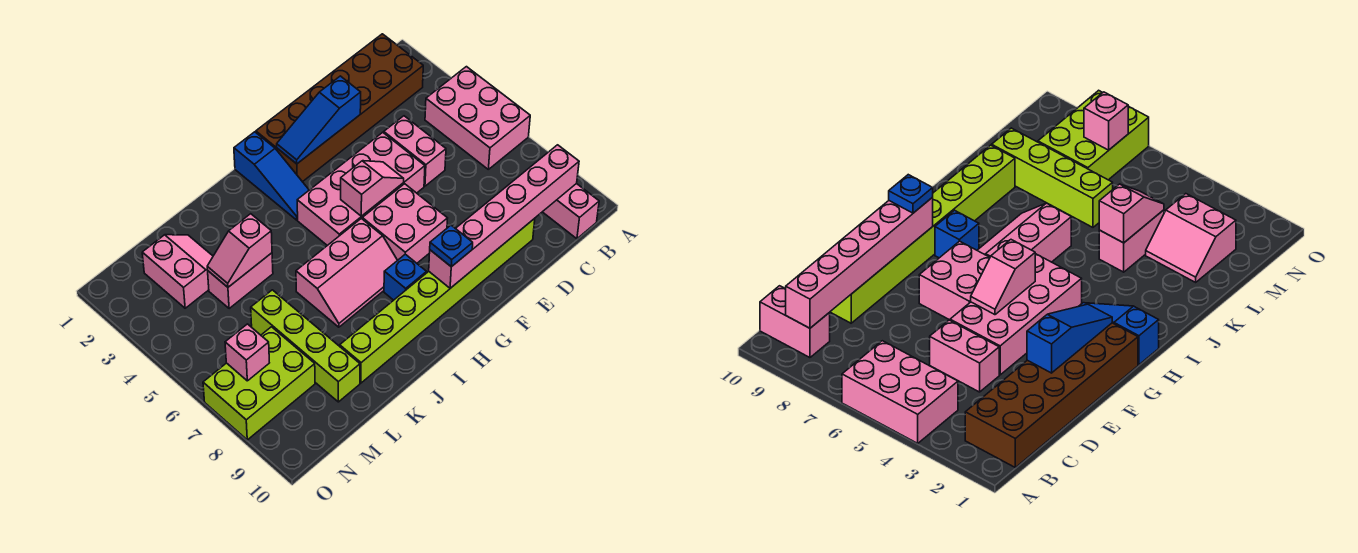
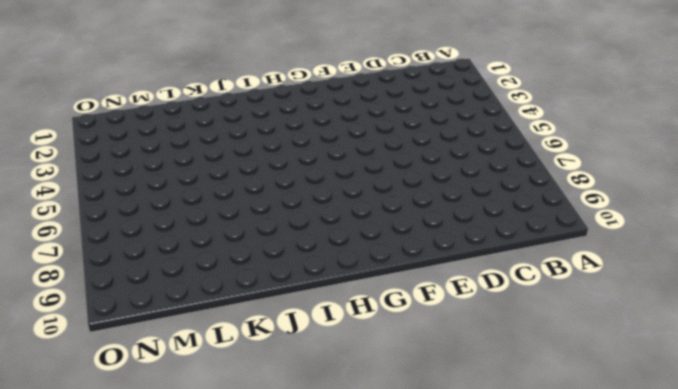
none -> pink brick A4:B6 level 1
none -> brown brick B1:G2 level 1
none -> pink brick B9:B10 level 1

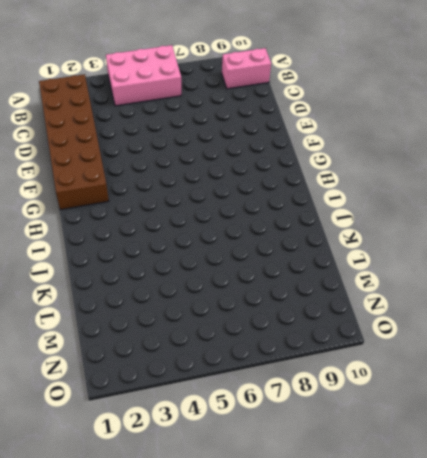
none -> pink brick D4:D5 level 1
none -> lime brick D9:K9 level 1
none -> pink brick E4:H5 level 1

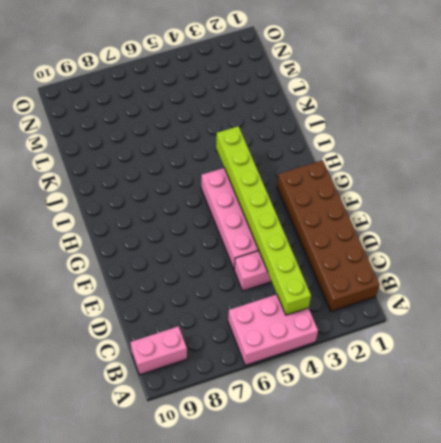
lime brick B4:I4 level 2 -> lime brick D9:K9 level 1
none -> pink brick F6:G7 level 1
none -> blue slope H1:H3 level 1 top 1
none -> pink slope H6:J7 level 1 top 6

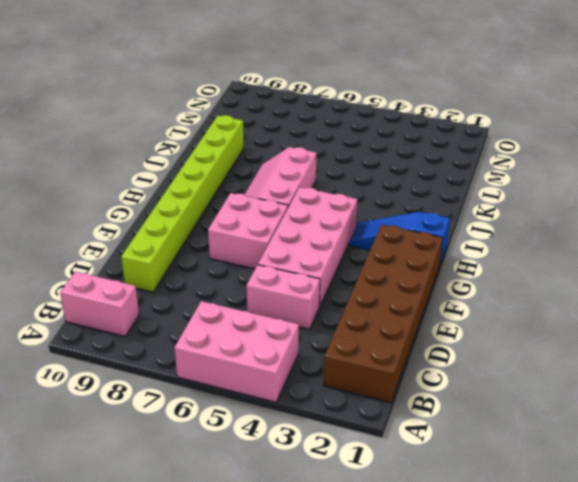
none -> blue brick H8 level 1
none -> pink brick K4:L4 level 1
none -> pink slope L2:M3 level 1 top M

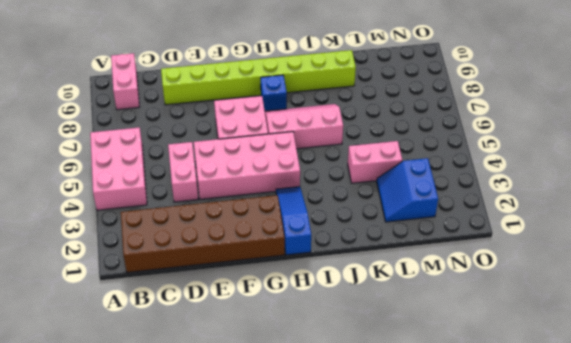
blue slope L2:M3 level 1 top M -> pink slope L2:M3 level 1 top M
none -> lime brick L6:L9 level 1
none -> lime brick M7:O8 level 1
none -> pink brick B9:G9 level 2

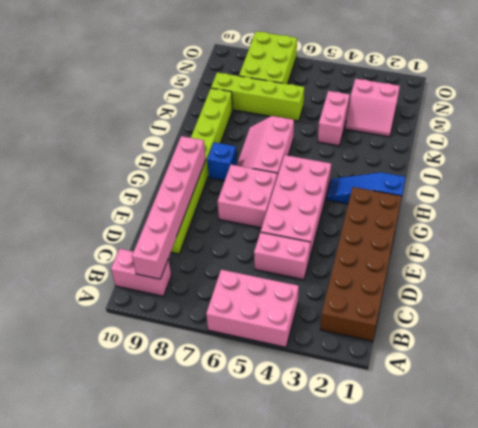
none -> blue slope E2:G2 level 2 top E
none -> pink slope F5:G5 level 2 top G
none -> pink slope K4:L4 level 2 top K

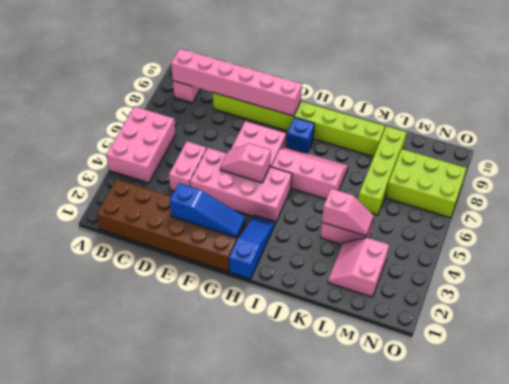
none -> pink brick N7 level 2
none -> blue plate G9 level 3

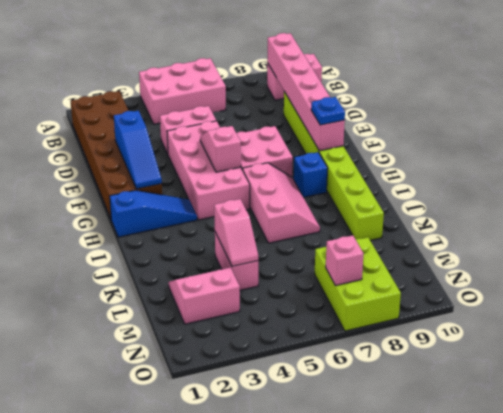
none -> lime brick L6:L9 level 1

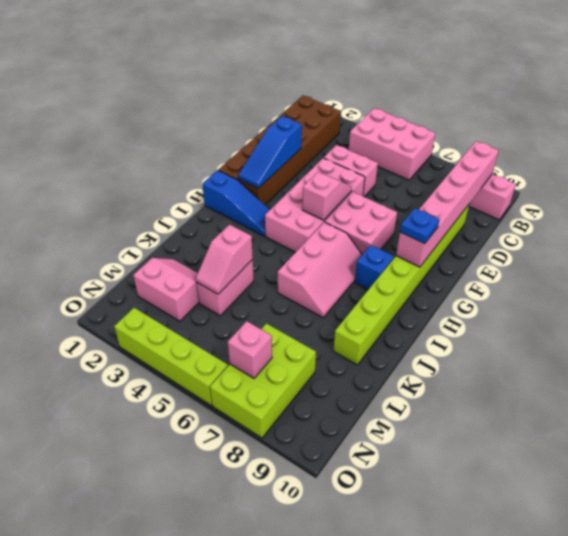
lime brick O3:O6 level 1 -> lime brick L6:L9 level 1

